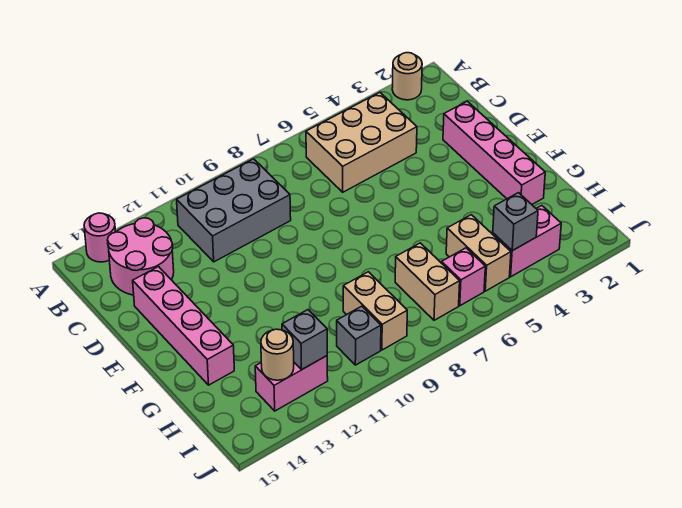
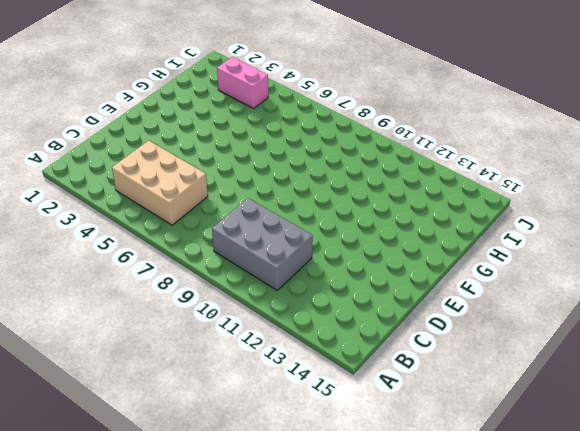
none -> tan round brick A2 level 1
none -> pink round brick A14 level 1
none -> pink round brick B13:C14 level 1

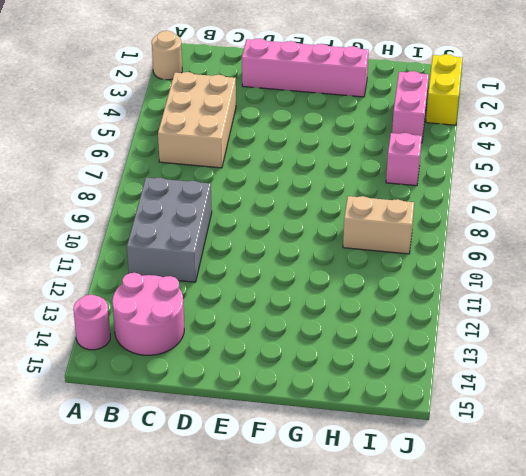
yellow brick J2:J3 level 1 -> none
none -> pink brick D14:G14 level 1
none -> tan brick H5:I5 level 1
none -> tan brick H7:I7 level 1

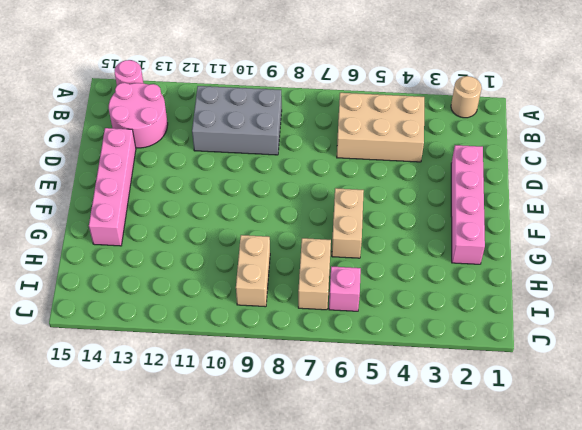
tan brick F6:G6 level 1 -> tan brick H5:I5 level 1
none -> pink brick I3:I4 level 1
none -> grey brick I10 level 1
none -> pink brick I12:I13 level 1

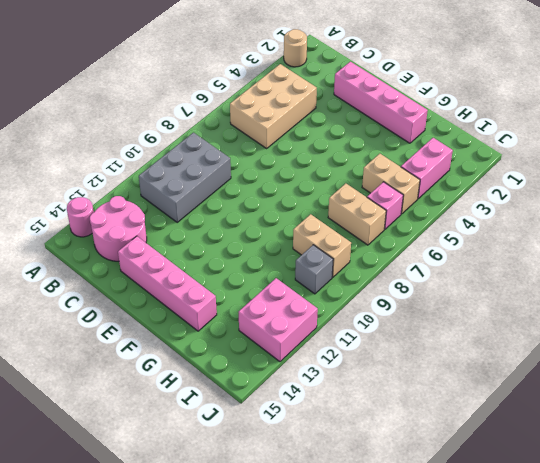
pink brick I12:J13 level 1 -> pink brick I12:I13 level 1
none -> grey brick I4 level 2
none -> grey brick I12 level 2
none -> tan round brick I13 level 2

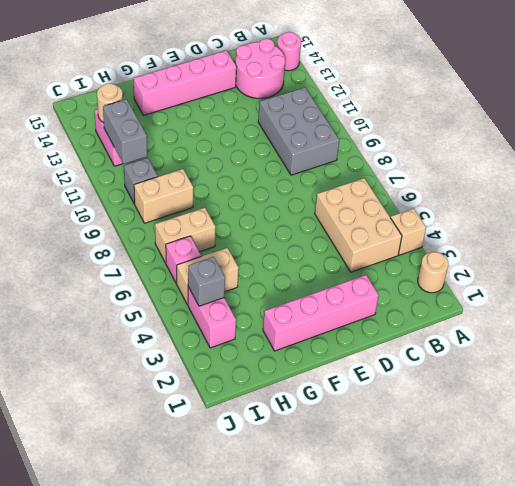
tan brick A4 level 1 -> none
grey brick I11:I12 level 2 -> grey brick I12 level 2

